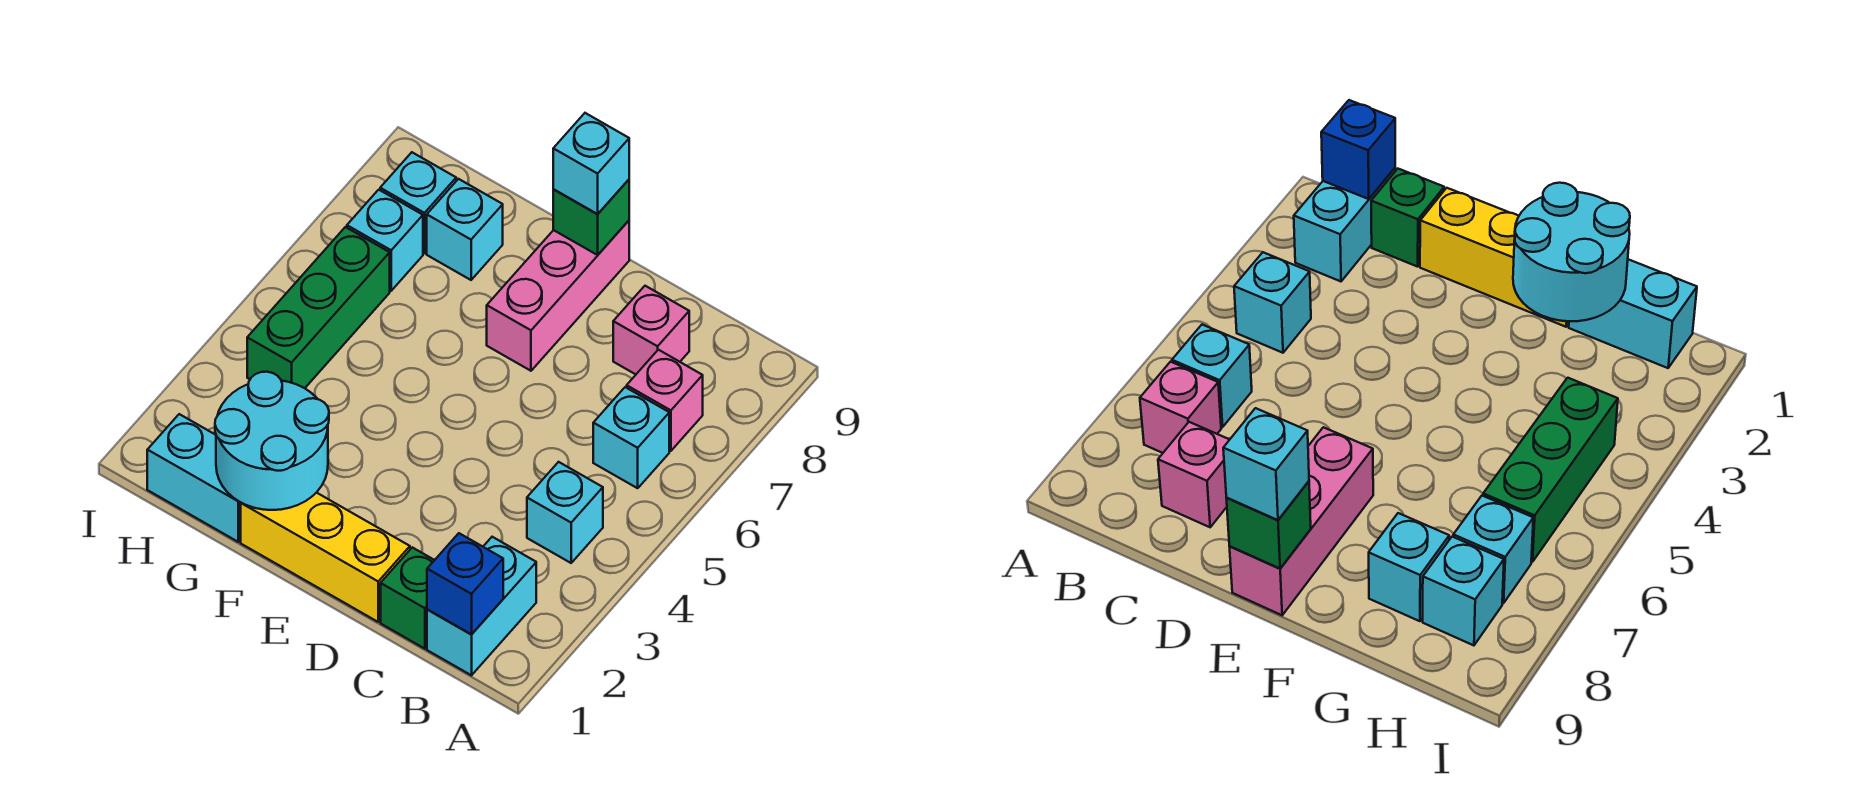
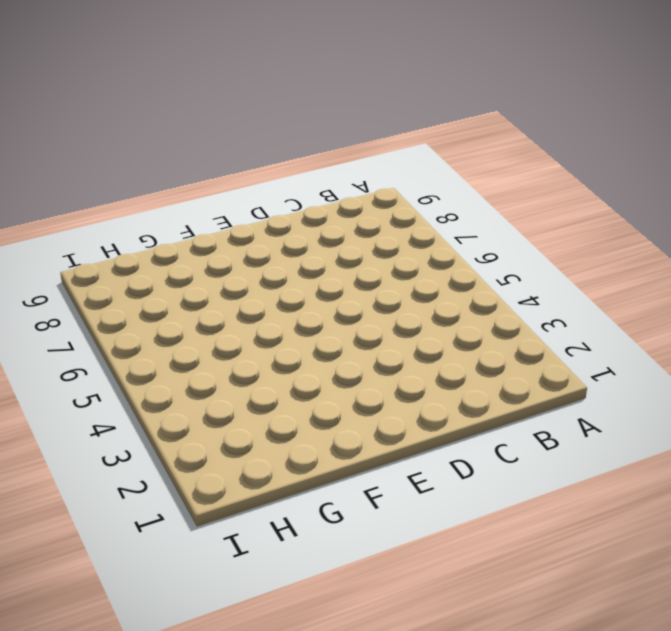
none -> cyan brick B1:B2 level 1
none -> cyan brick B4 level 1
none -> cyan brick B6 level 1

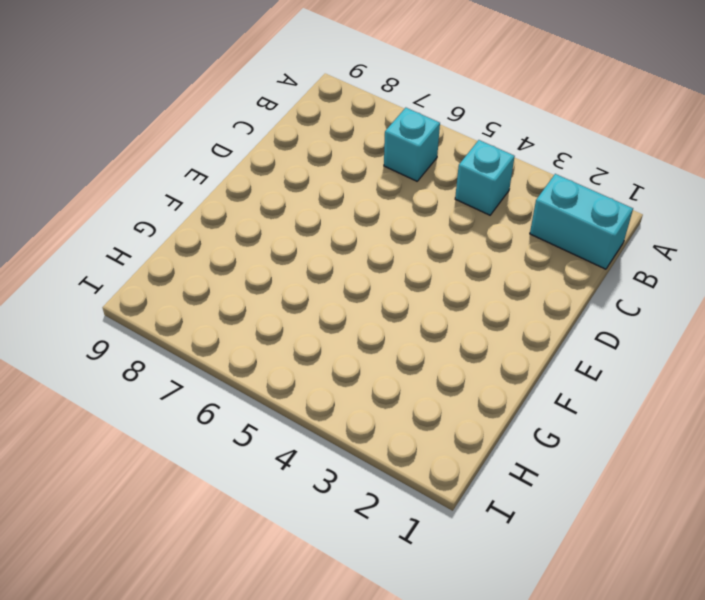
none -> pink brick B7 level 1
none -> green brick C1 level 1
none -> pink brick C8 level 1

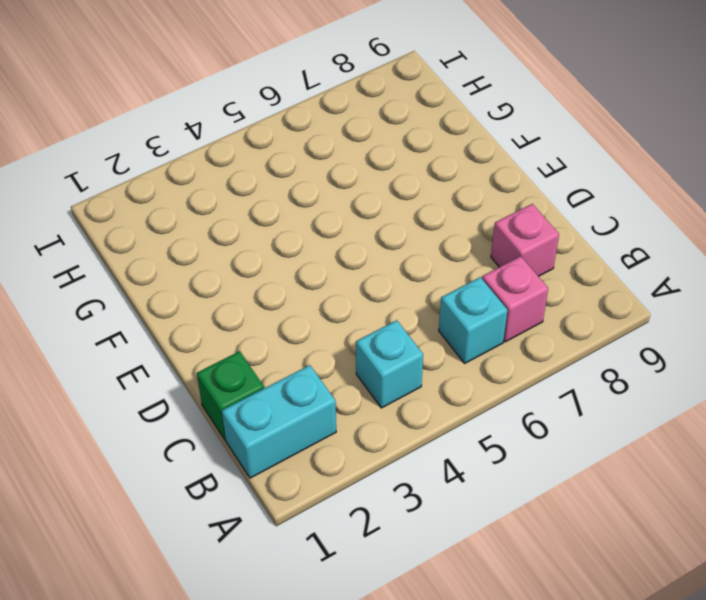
none -> yellow brick D1:F1 level 1
none -> pink brick E7:E9 level 1
none -> cyan brick G1:H1 level 1

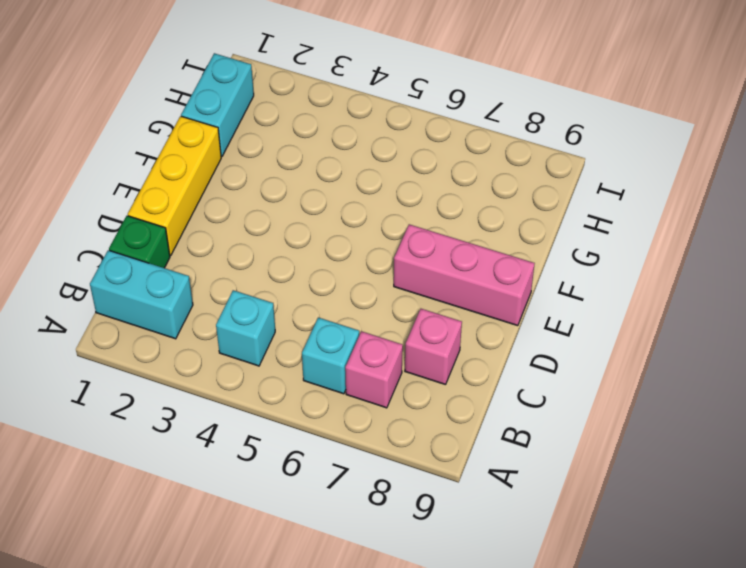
none -> cyan brick G8 level 1
none -> green brick H4:H6 level 1
none -> cyan brick H7 level 1

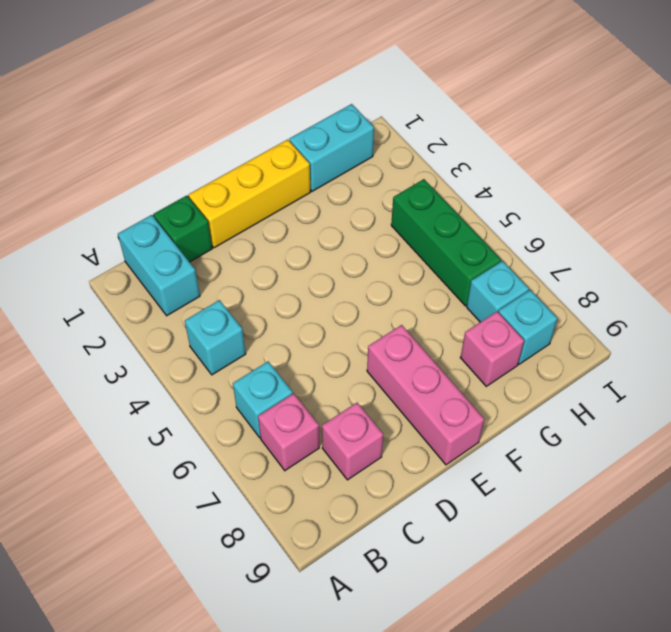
pink brick G8 level 1 -> cyan brick G8 level 1
none -> blue brick B1 level 2
none -> green brick E9 level 2
none -> cyan round brick F1:G2 level 2

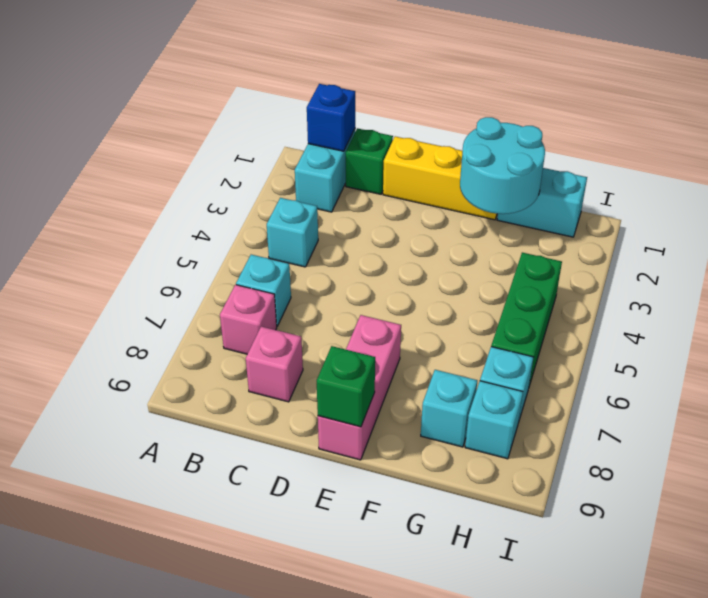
none -> cyan brick E9 level 3

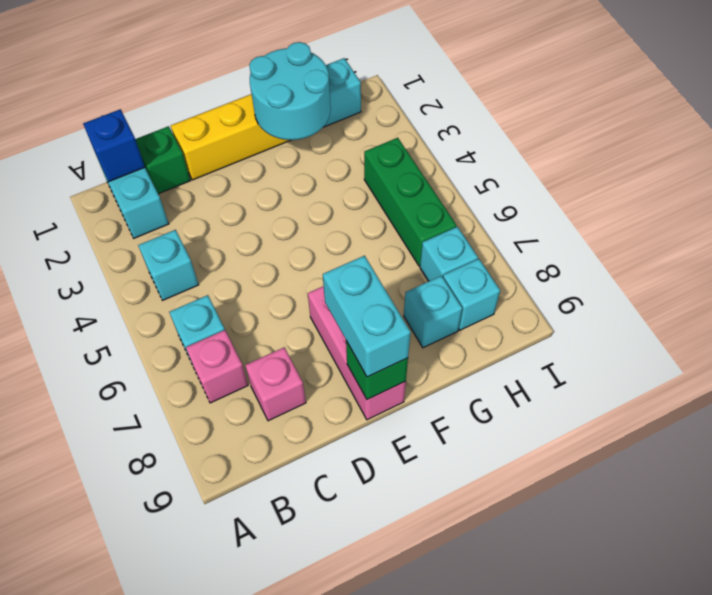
cyan brick E8:E9 level 3 -> cyan brick E9 level 3

